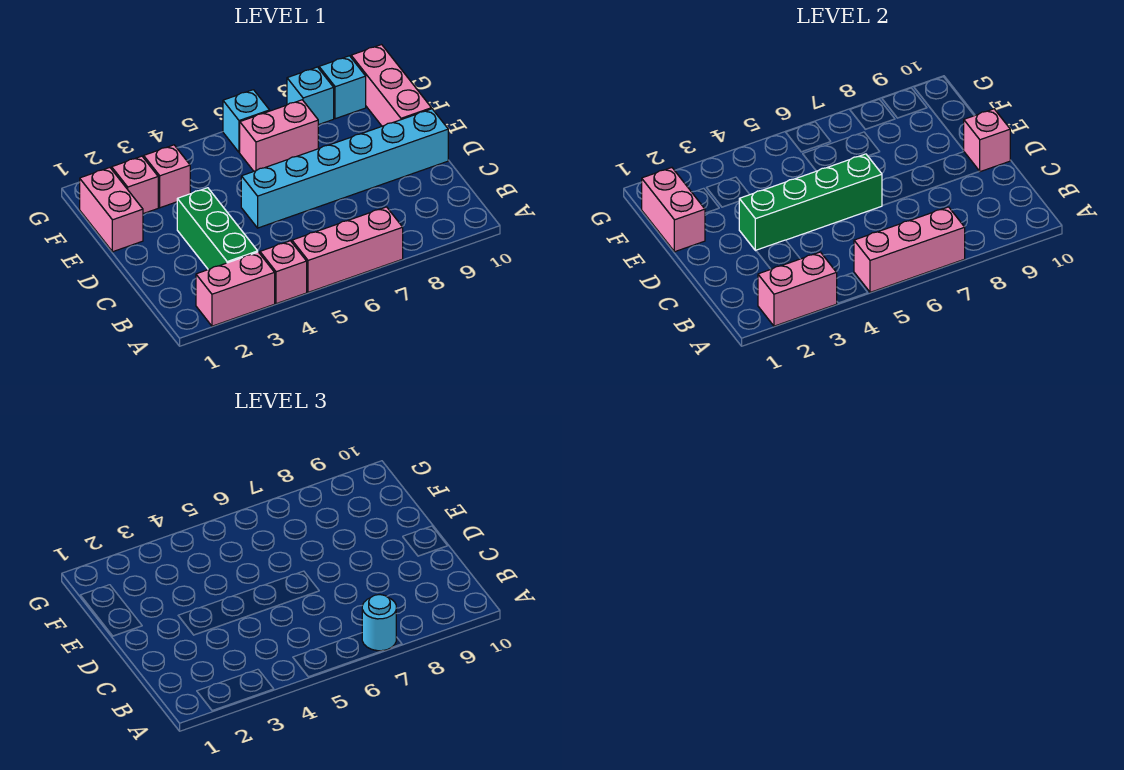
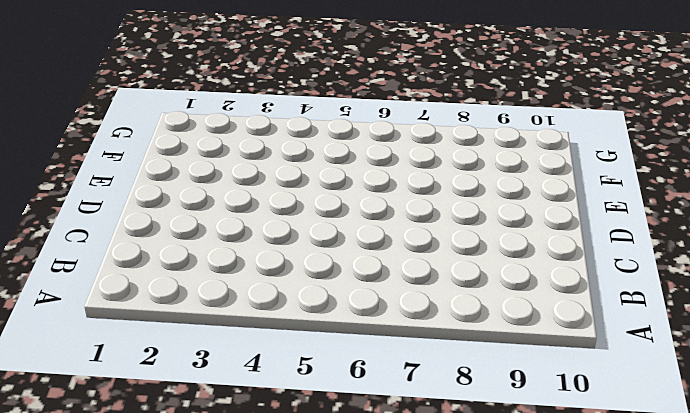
none -> pink brick A2:A3 level 1
none -> pink brick A4 level 1
none -> pink brick A5:A7 level 1

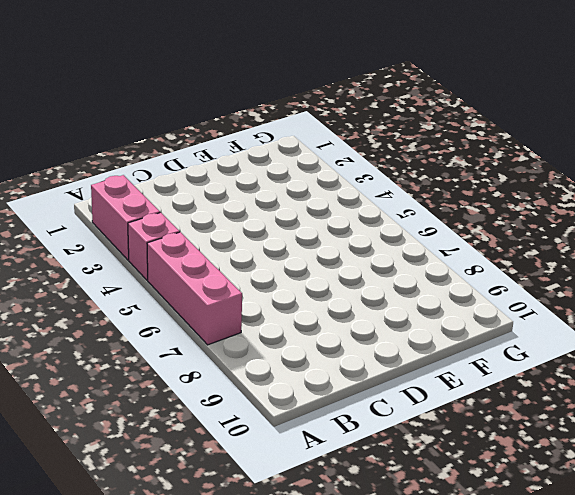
none -> green brick B3:D3 level 1
none -> cyan brick D5:D10 level 1
none -> pink brick E1:F1 level 1

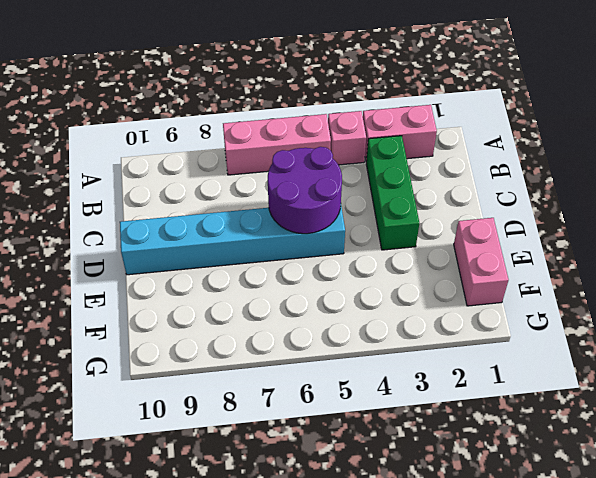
purple round brick C5:D6 level 2 -> green brick D3:D6 level 2
none -> pink brick E10:G10 level 1
none -> pink brick F2 level 1
none -> pink brick F3 level 1

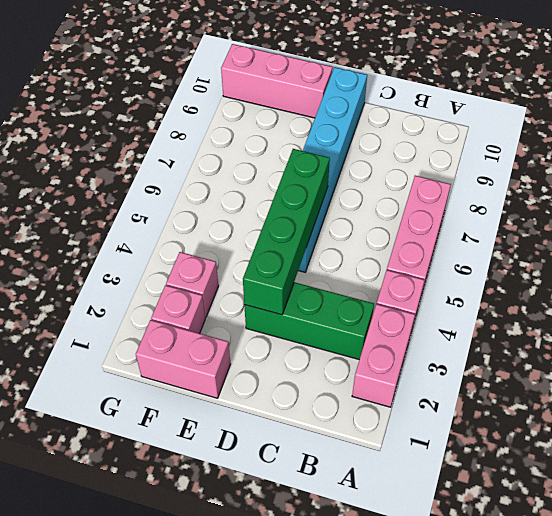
none -> pink brick F6:F7 level 1
none -> cyan brick G6 level 1
none -> cyan brick G8 level 1

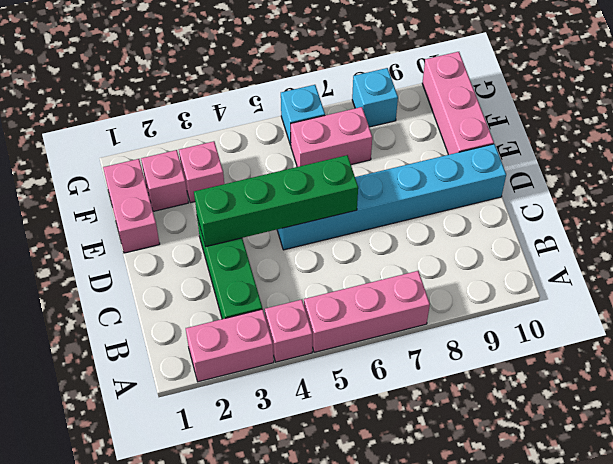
none -> cyan brick G9 level 1
none -> pink brick A2:A3 level 2
none -> pink brick A5:A7 level 2

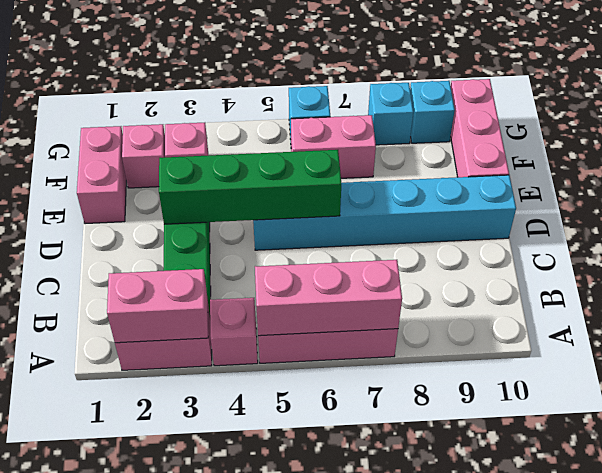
none -> pink brick D10 level 2
none -> pink brick E1:F1 level 2
none -> cyan round brick A7 level 3

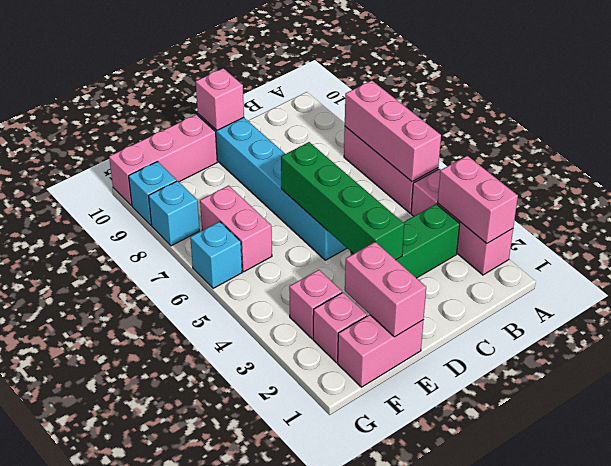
pink brick E1:E2 level 2 -> pink brick E1:F1 level 2
none -> cyan round brick A7 level 3

